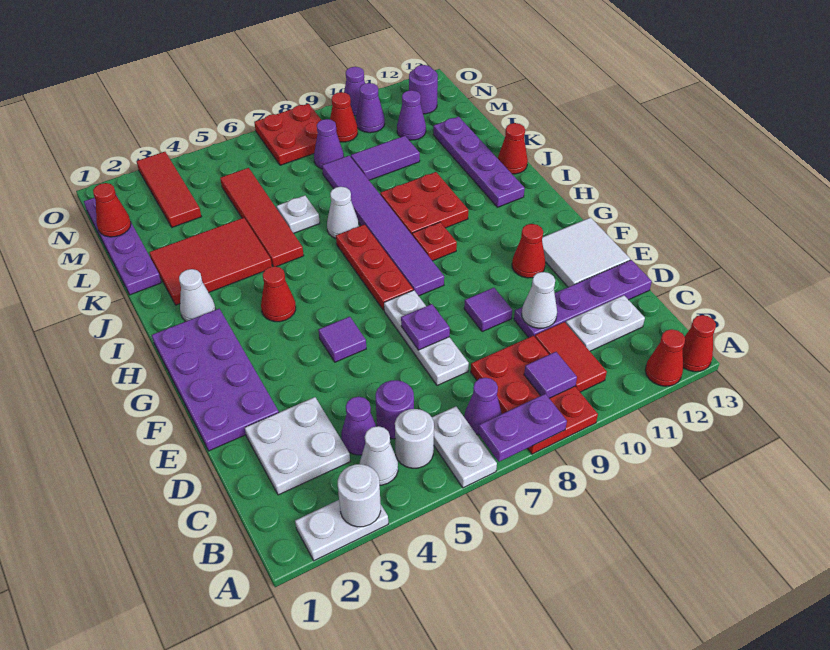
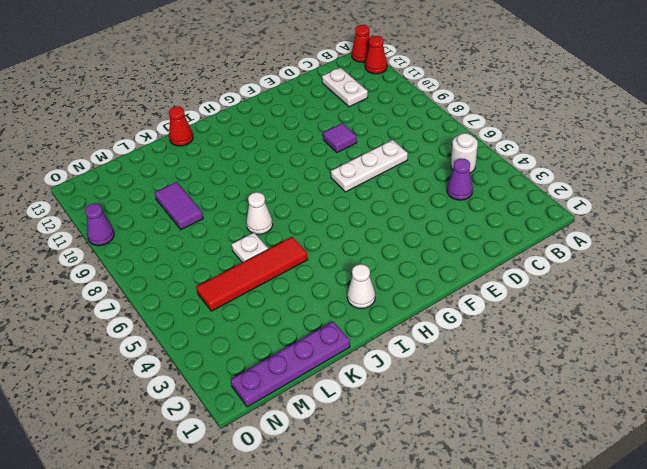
none -> white plate A2:A3 level 1
none -> white plate A6:B6 level 1
none -> red plate A8:C9 level 1
none -> white cone B4 level 1

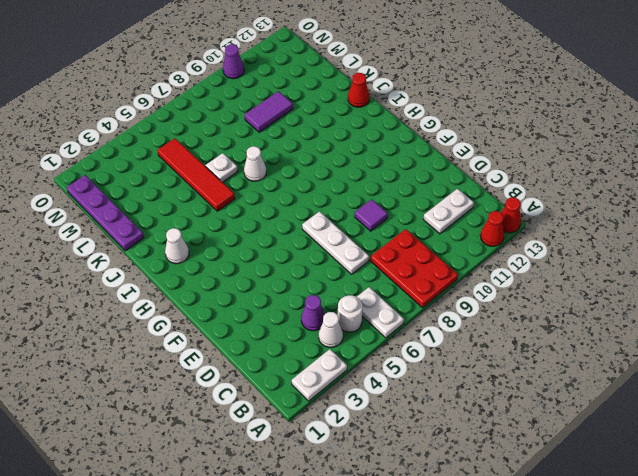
none -> purple cone B7 level 1
none -> red tile B10:C10 level 1
none -> white plate C2:D3 level 1
none -> purple round brick C5 level 1

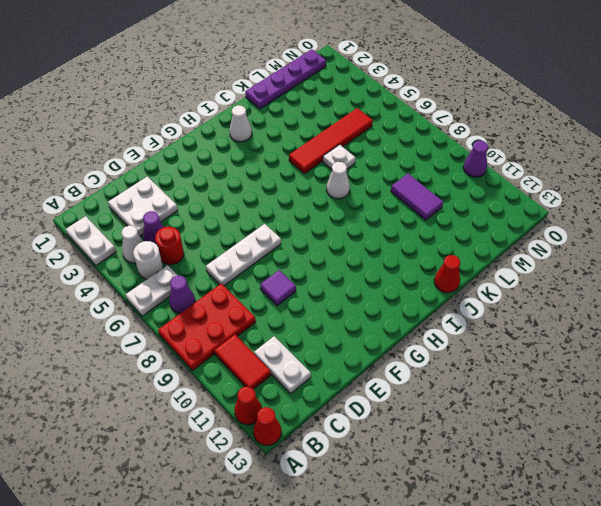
red tile B10:B11 level 1 -> red tile B10:C10 level 1
red round brick C5 level 1 -> purple round brick C5 level 1
none -> purple plate D10:D13 level 1
none -> purple plate E1:H2 level 1
none -> white tile E12:F13 level 1
none -> purple tile F5 level 1

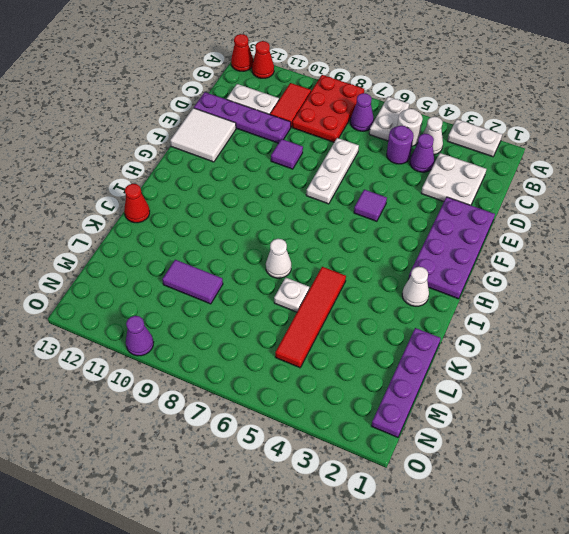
none -> red cone F11 level 1
none -> red plate G7:I7 level 1
none -> purple tile G8:L8 level 1
none -> red cone H4 level 1

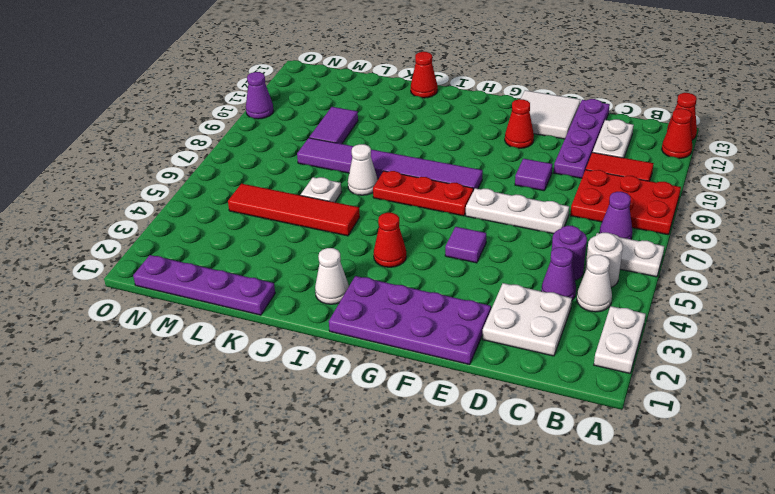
none -> red plate H9 level 1
none -> red plate I9:J10 level 1
none -> purple plate I12:L12 level 1
none -> red tile J2:K4 level 1

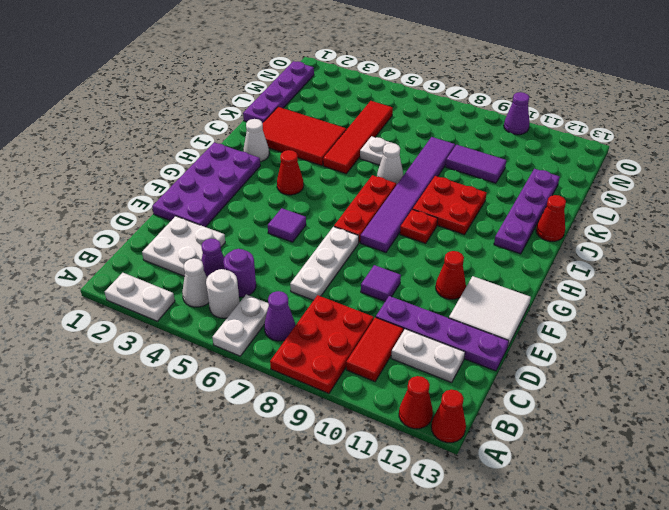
none -> red tile M3:O3 level 1
none -> purple cone M8 level 1
none -> purple cone M11 level 1
none -> red plate N7:O8 level 1

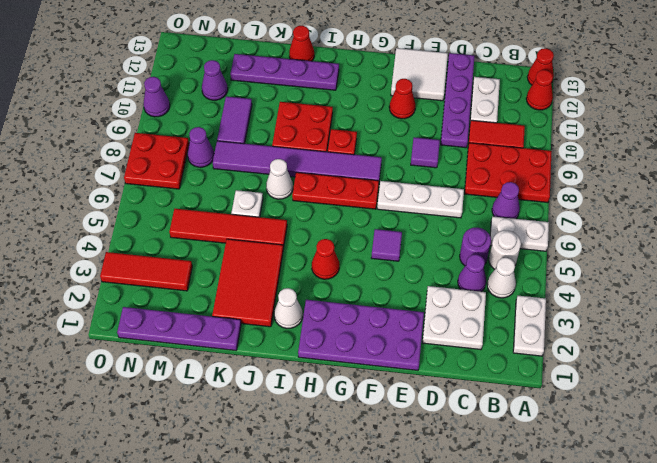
none -> red cone N9 level 1
none -> purple cone N10 level 1
none -> purple round brick N12 level 1
none -> white round brick A3 level 2

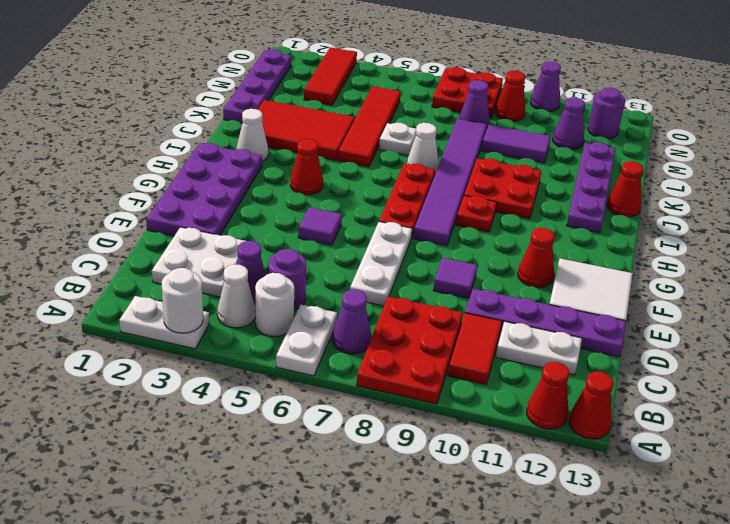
none -> purple cone N10 level 1
none -> purple plate A7:A8 level 2
none -> purple tile B9 level 2
none -> white cone D10 level 2

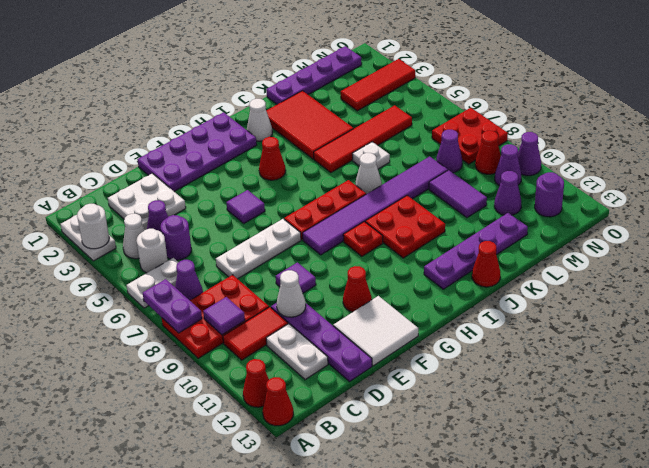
none -> purple plate E7 level 2
none -> red cone M1 level 2

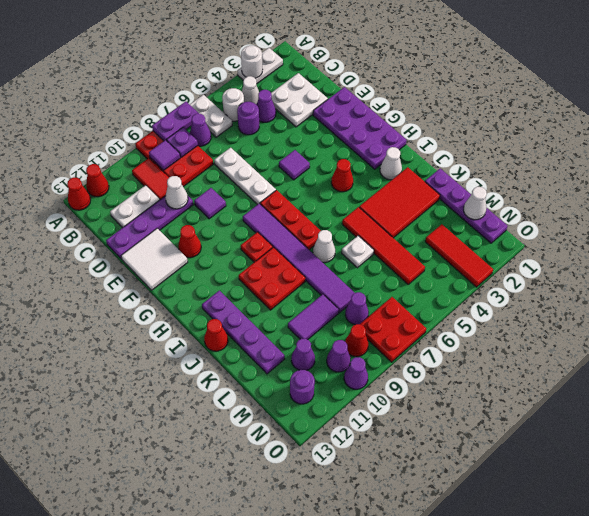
purple plate B8 level 2 -> purple plate E7 level 2
white cone M1 level 2 -> red cone M1 level 2

